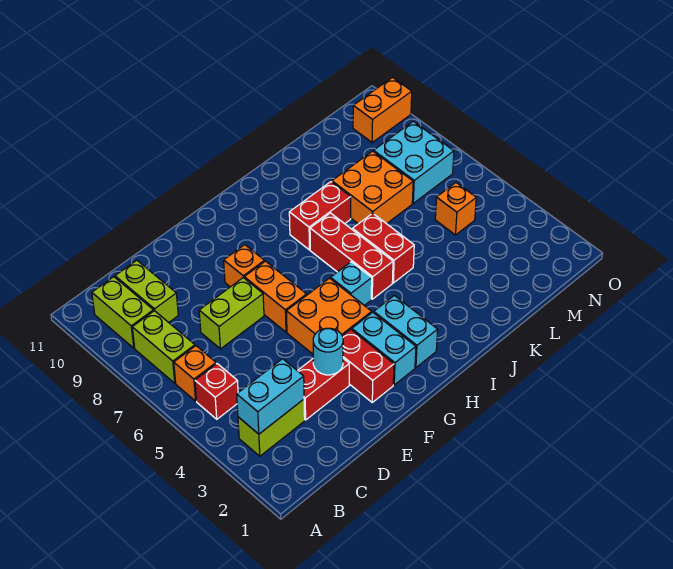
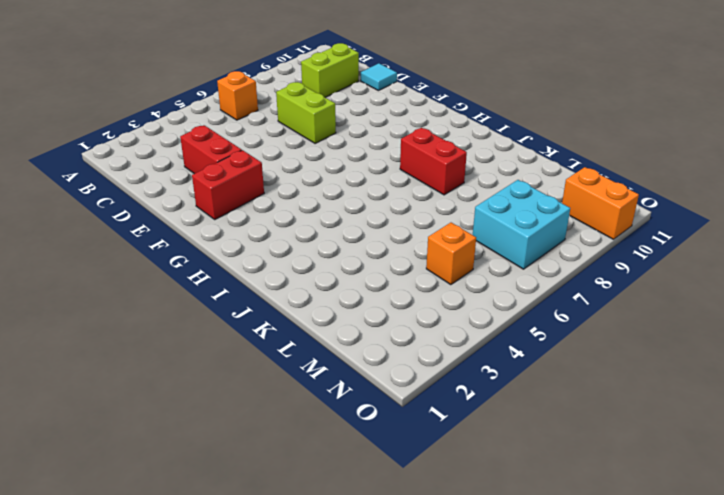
cyan tile D11 level 1 -> none
none -> lime brick B3:C3 level 1
none -> red brick B5 level 1
none -> lime brick B7:B8 level 1

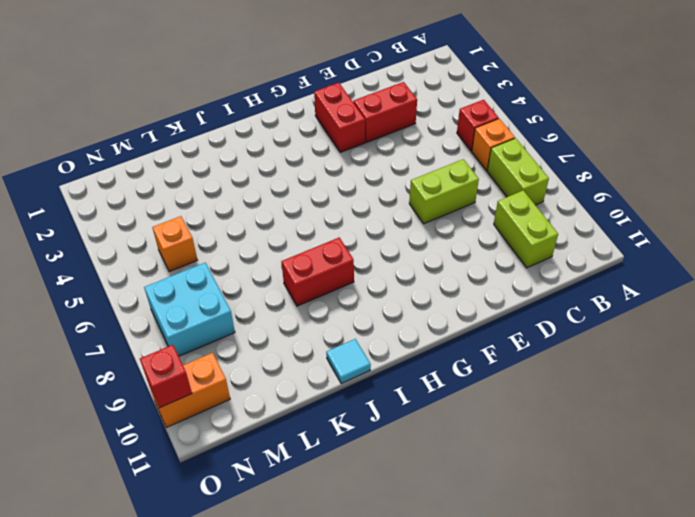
cyan tile J11 level 1 -> none
red brick O10 level 2 -> none
none -> lime brick B3:C3 level 1
none -> lime brick B9:B10 level 1
none -> orange brick F4:G5 level 1

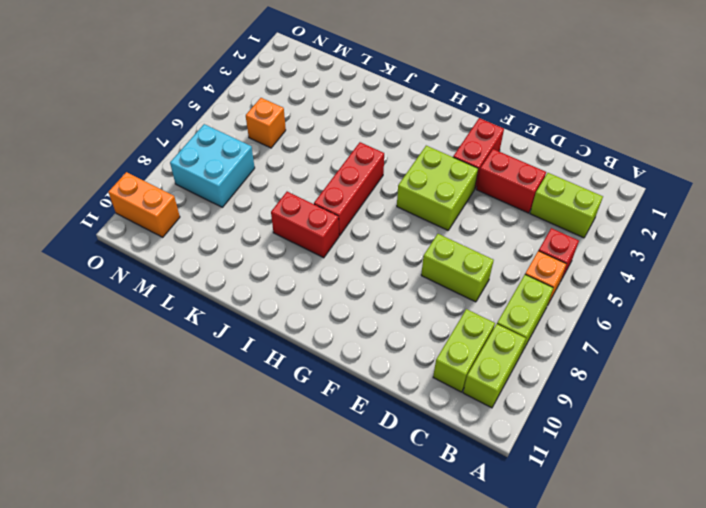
lime brick F4:G5 level 1 -> orange brick F4:G5 level 1
none -> orange brick F6:F7 level 1
none -> orange brick F8 level 1
none -> cyan brick G2:G3 level 1

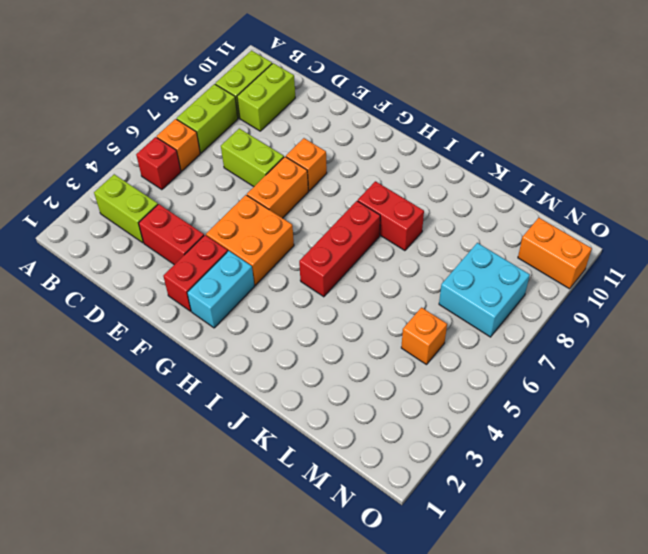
none -> cyan brick H2:H3 level 1
none -> cyan brick H5 level 1
none -> red brick J5:J6 level 1

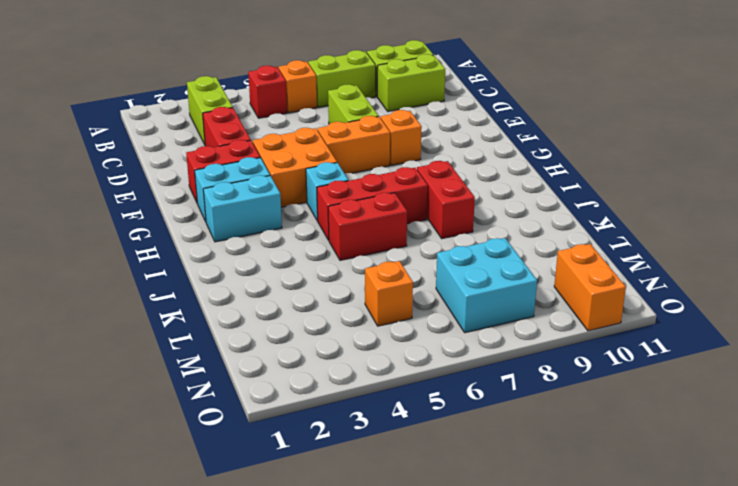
none -> orange brick K7:L8 level 1
none -> cyan brick B3:C3 level 2
none -> cyan round brick E3 level 2

